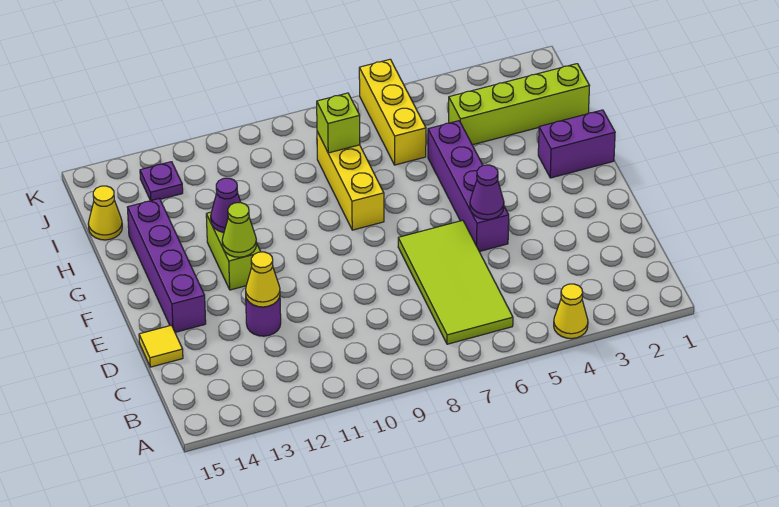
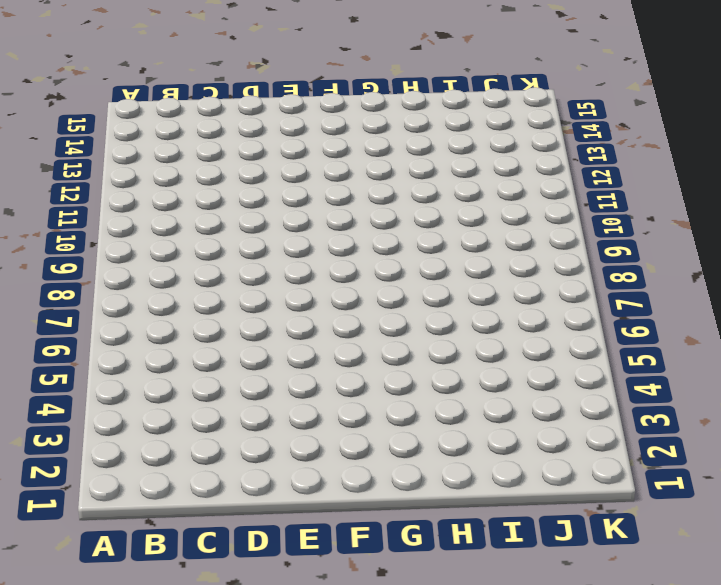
none -> yellow cone A4 level 1
none -> lime tile B6:E7 level 1
none -> purple round brick D12 level 1

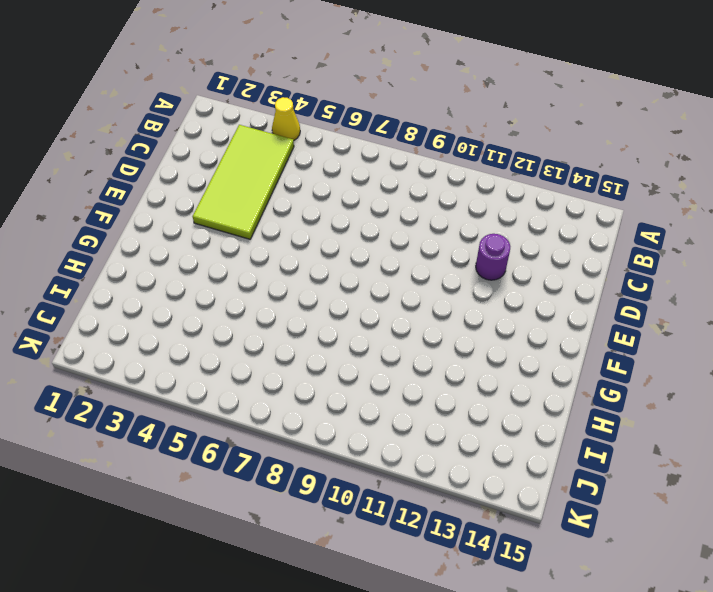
lime tile B3:E4 level 1 -> lime tile B6:E7 level 1
none -> yellow tile D15 level 1
none -> purple brick E5:H5 level 1
none -> purple brick E14:H14 level 1

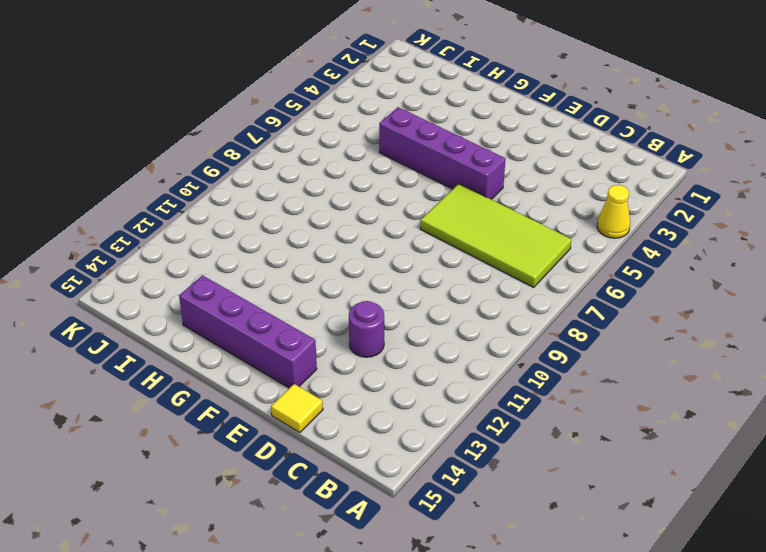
none -> lime brick F12:G12 level 1
none -> purple brick G1:G2 level 1
none -> yellow brick G8:I8 level 1

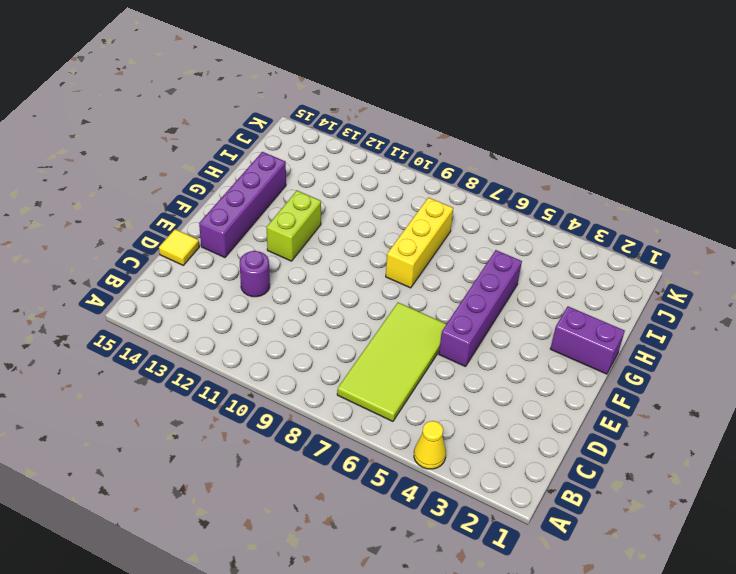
none -> lime brick I1:I4 level 1
none -> yellow brick I6:K6 level 1
none -> yellow cone I15 level 1

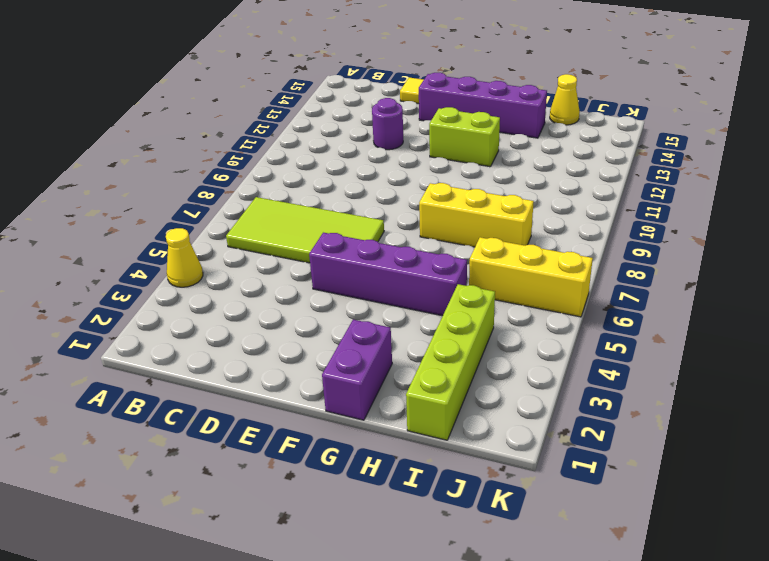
none -> purple plate J13 level 1
none -> yellow cone D12 level 2
none -> purple cone E5 level 2

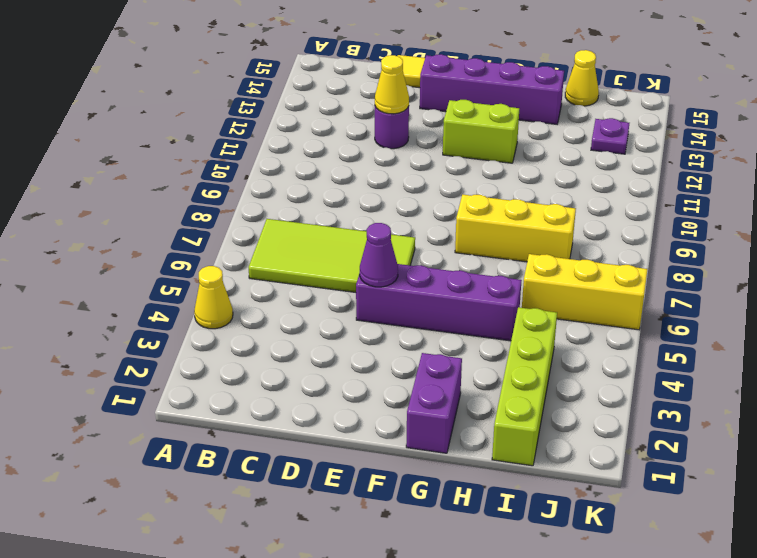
none -> lime cone F12 level 2
none -> purple cone G12 level 2
none -> lime brick I8 level 2

